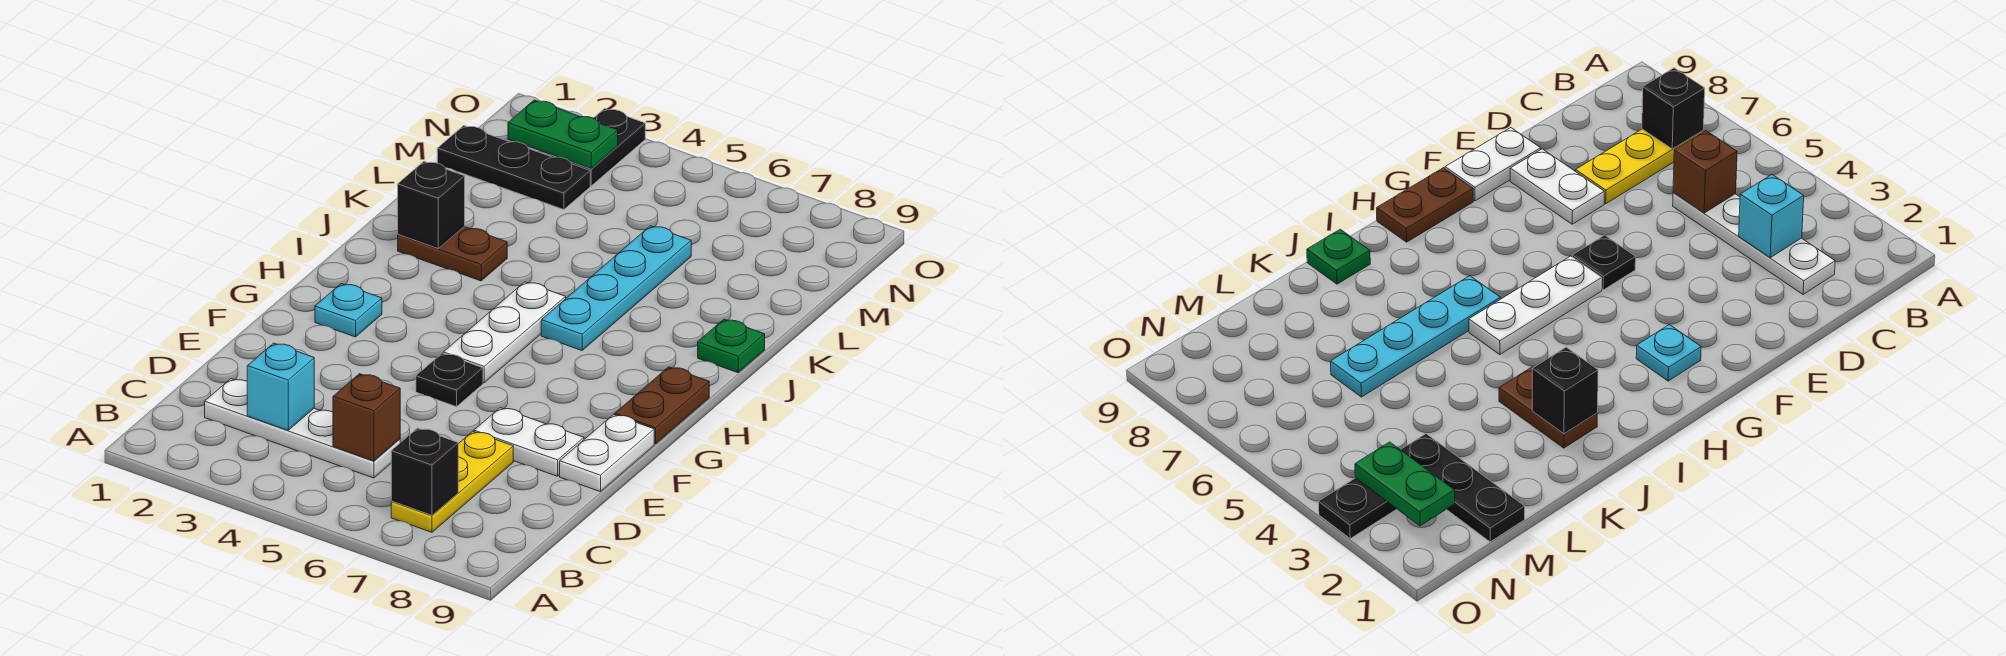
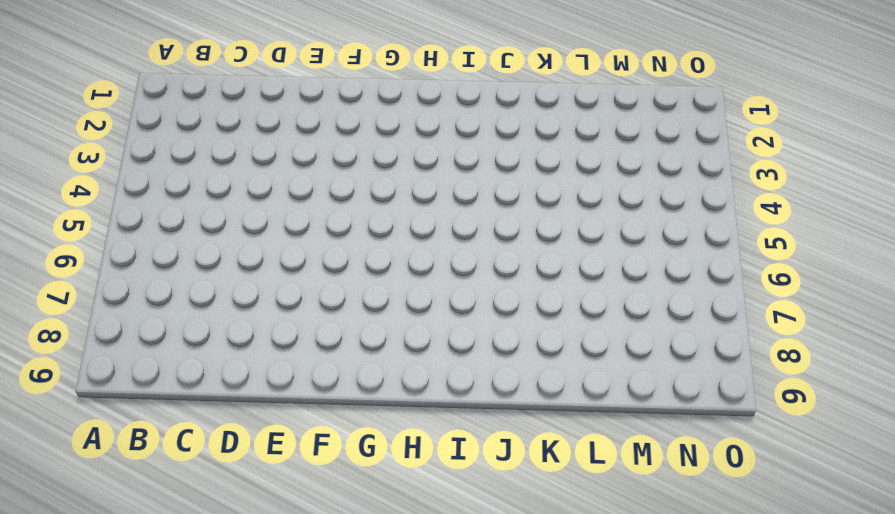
none -> yellow plate B7:D7 level 1
none -> white plate C2:C5 level 1
none -> white plate E7:E8 level 1

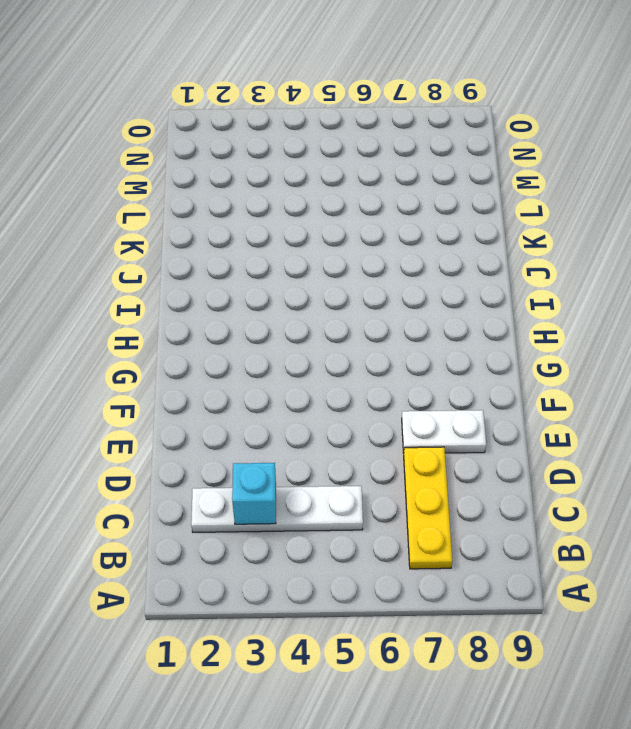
none -> white plate E9:F9 level 1
none -> black plate F5 level 1
none -> cyan plate G2 level 1

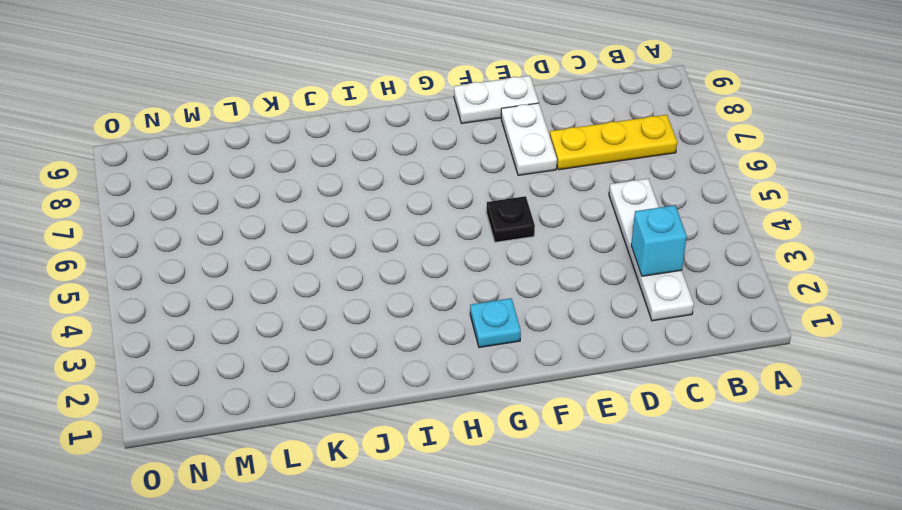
none -> white plate G5:I5 level 1
none -> brown plate G9:H9 level 1
none -> cyan plate I6:L6 level 1

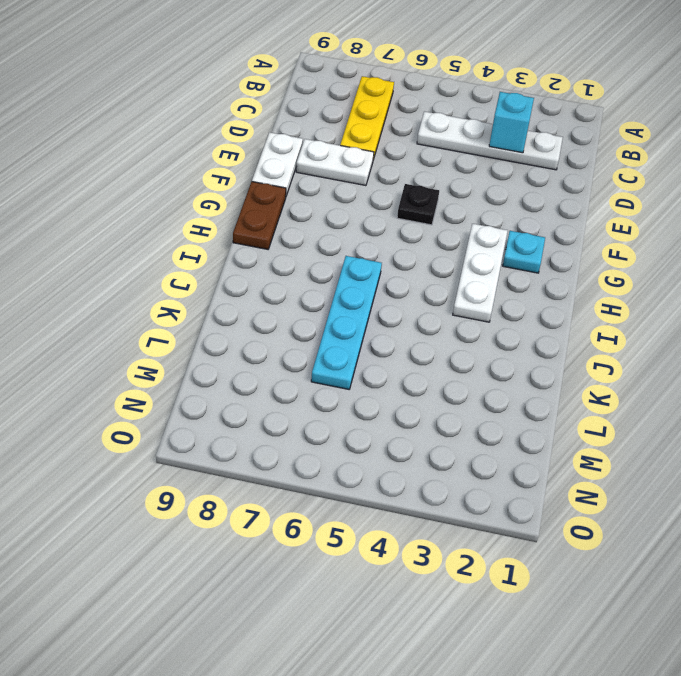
white plate G3:I3 level 1 -> white plate G5:I5 level 1
none -> brown plate J2:J3 level 1
none -> green plate J9 level 1
none -> black plate M1:M3 level 1

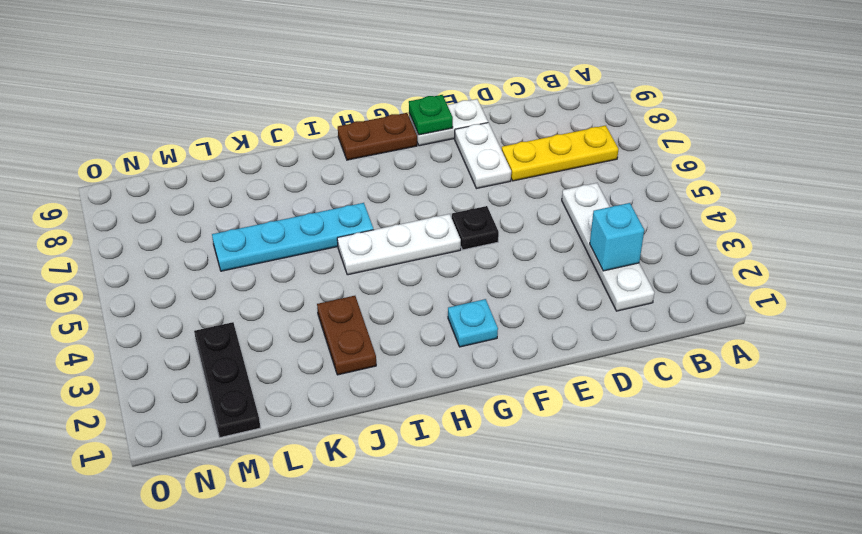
green plate F9 level 2 -> green plate J9 level 1
none -> black plate N3:O3 level 1
none -> black brick B7 level 2
none -> brown brick C5 level 2

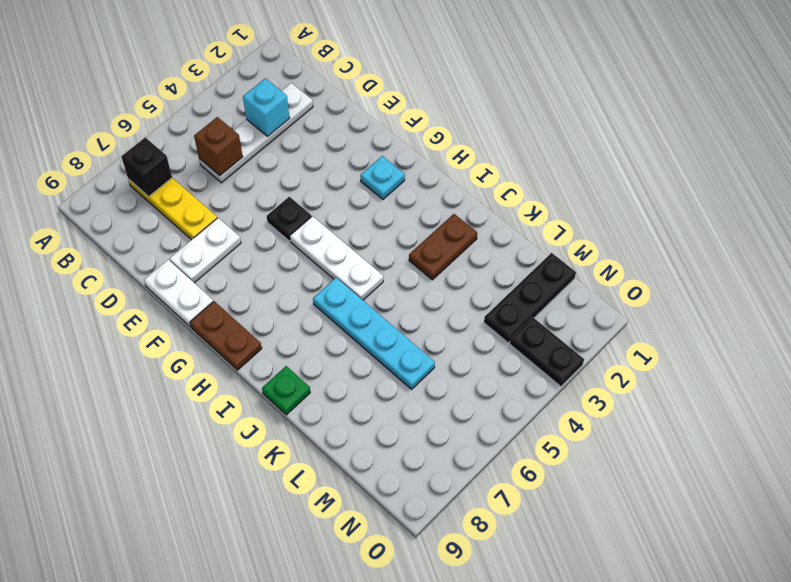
none -> black brick J2 level 2
none -> green plate N2:N3 level 2

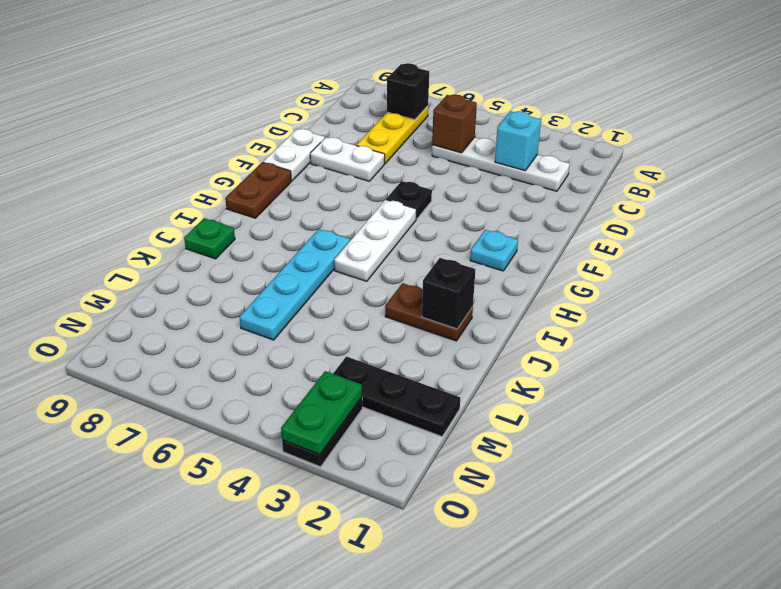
green plate N3:O3 level 2 -> green plate N2:N3 level 2

